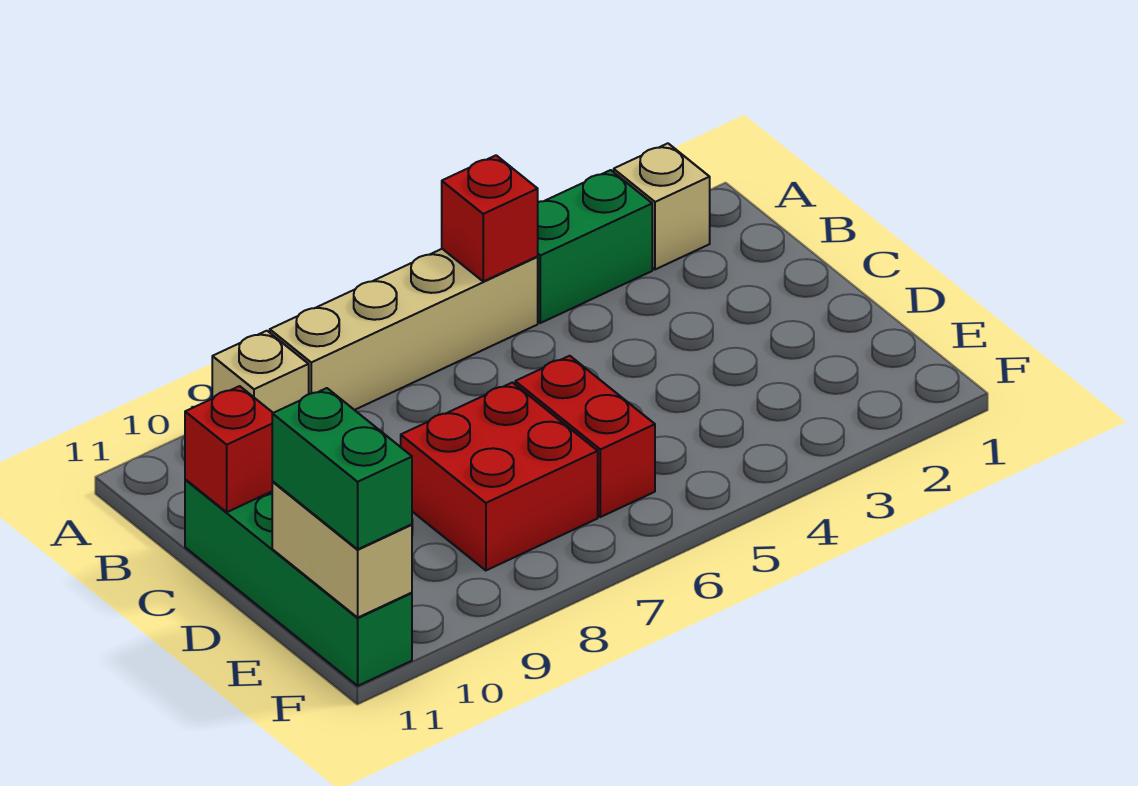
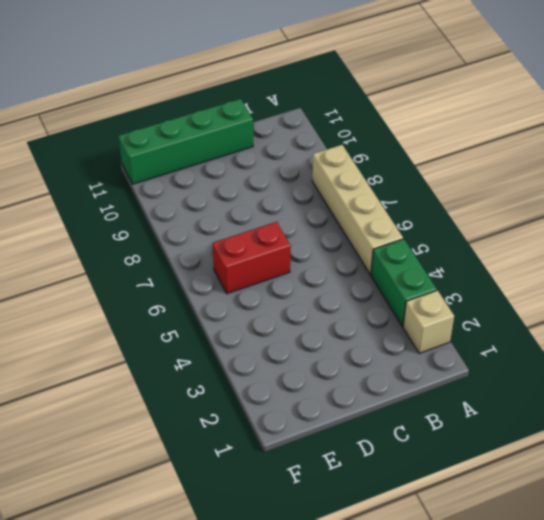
none -> tan brick A9 level 1
none -> red brick D7:E8 level 1

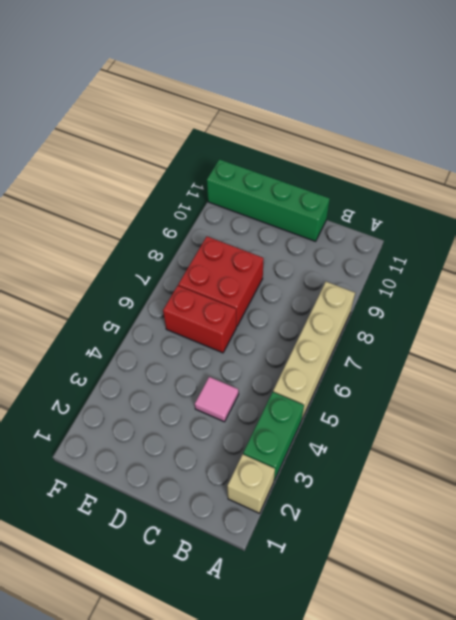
pink tile C4 level 1 -> none
none -> tan brick A9 level 1
none -> red brick A5 level 2

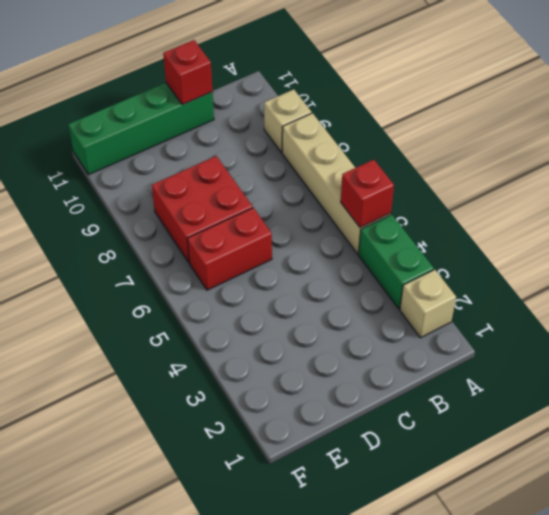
none -> tan brick E11:F11 level 2
none -> green brick E11:F11 level 3

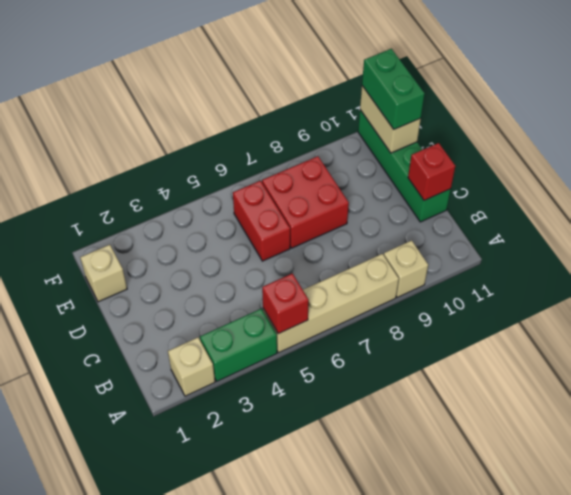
tan brick E1 level 1 -> none

